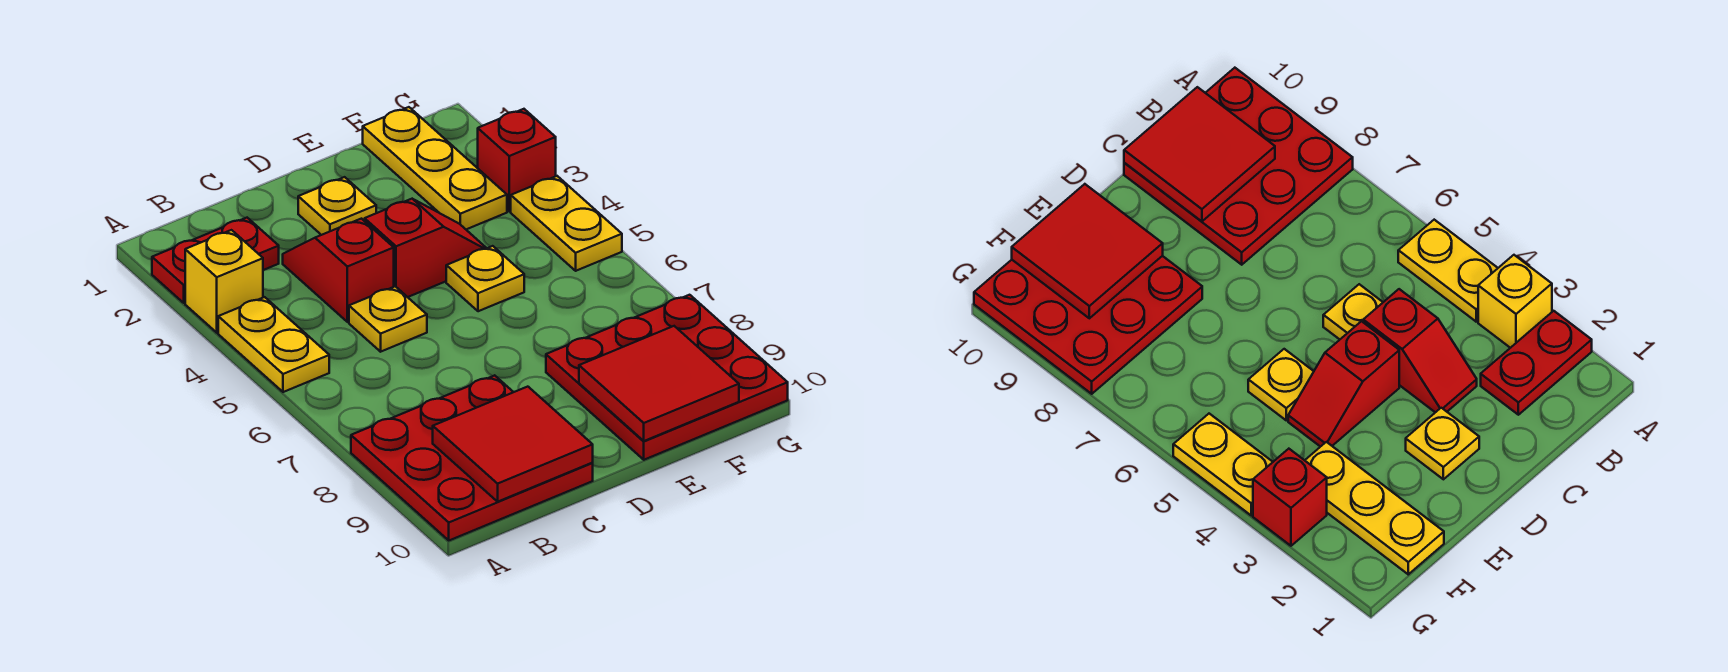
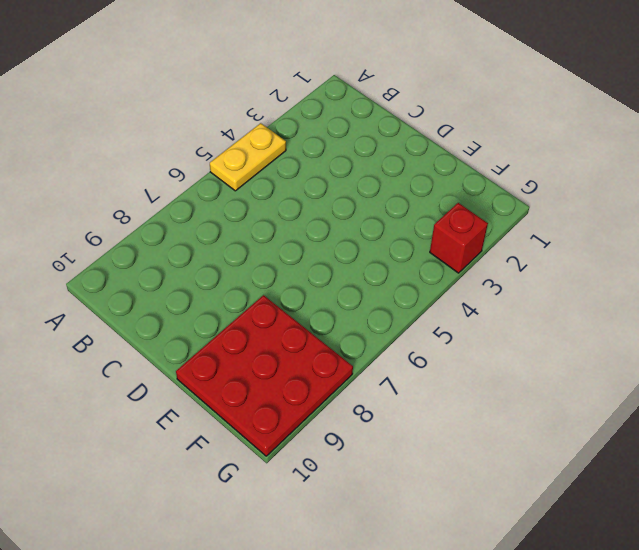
none -> red plate A2:B2 level 1
none -> yellow brick A3 level 1
none -> red plate A8:C10 level 1

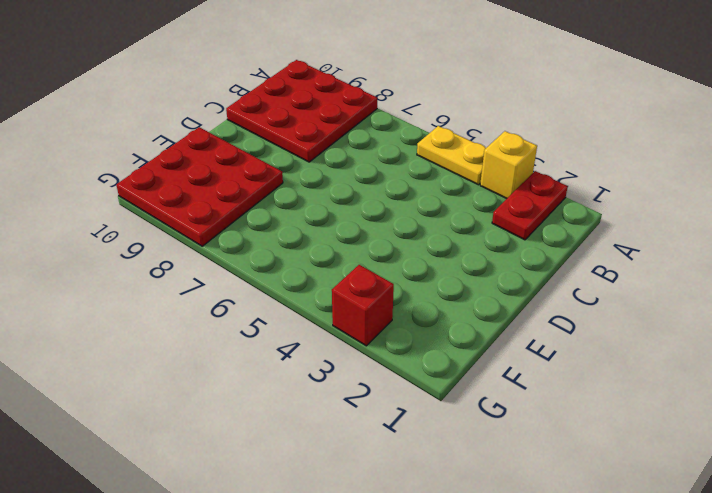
none -> red slope C3:C4 level 1 top 4
none -> yellow plate C5 level 1
none -> yellow plate D2 level 1

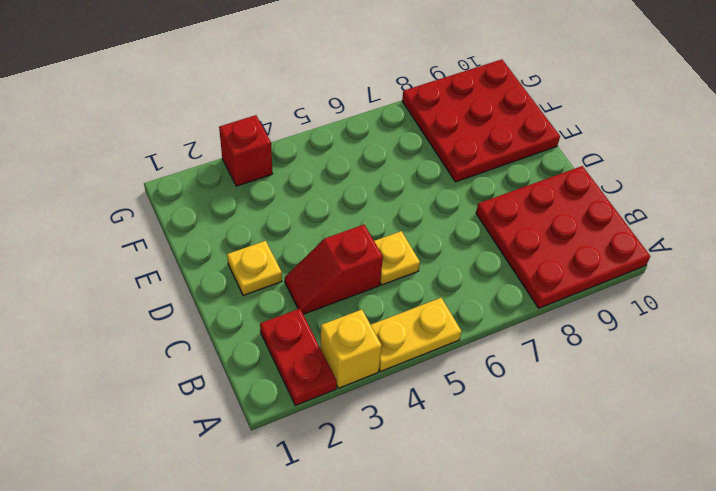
none -> red slope D4:E4 level 1 top D
none -> yellow plate E5 level 1
none -> yellow plate F1:F3 level 1

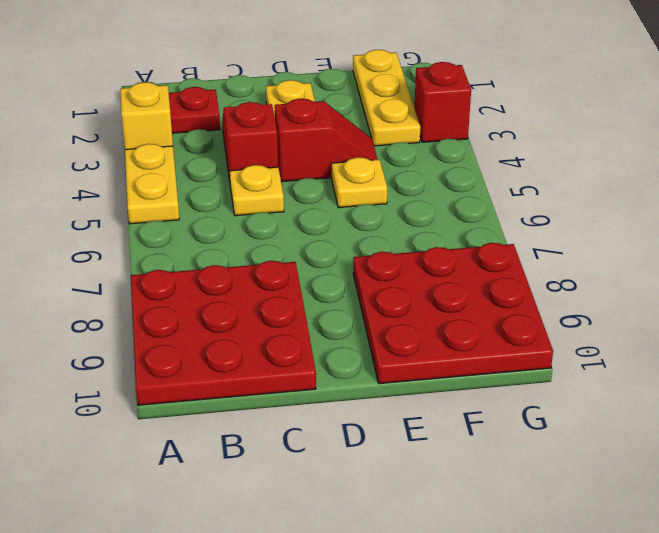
none -> yellow plate G4:G5 level 1
none -> red tile B9:C10 level 2
none -> red tile E9:F10 level 2

